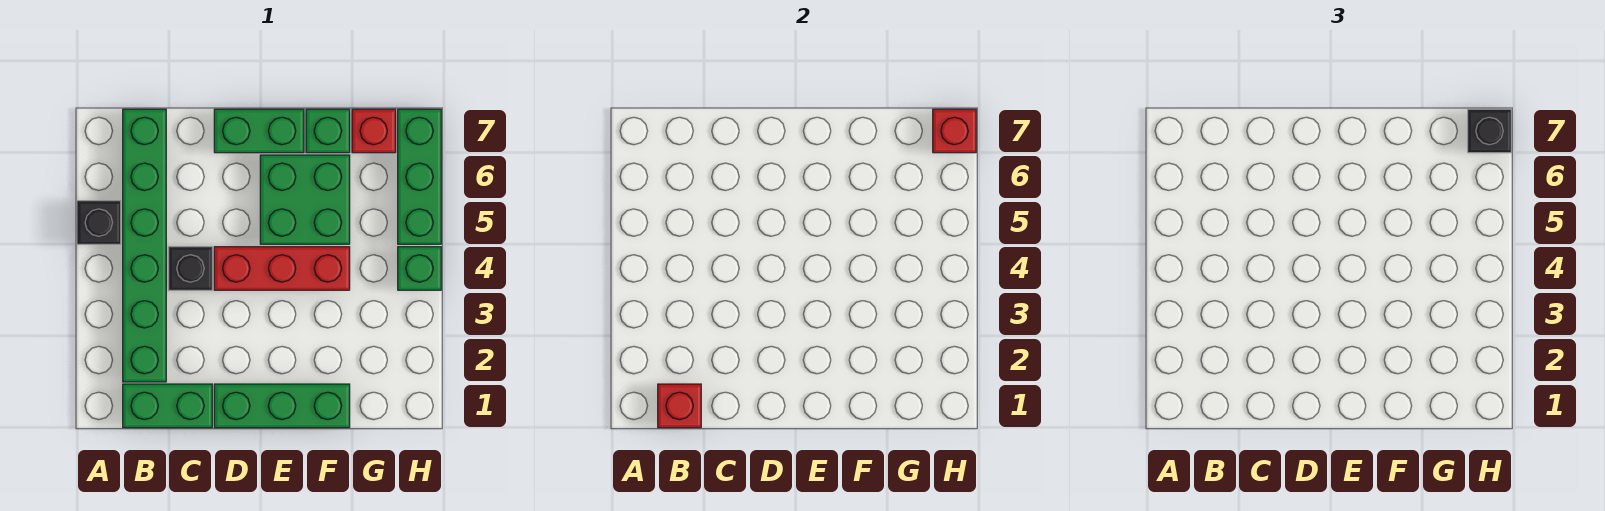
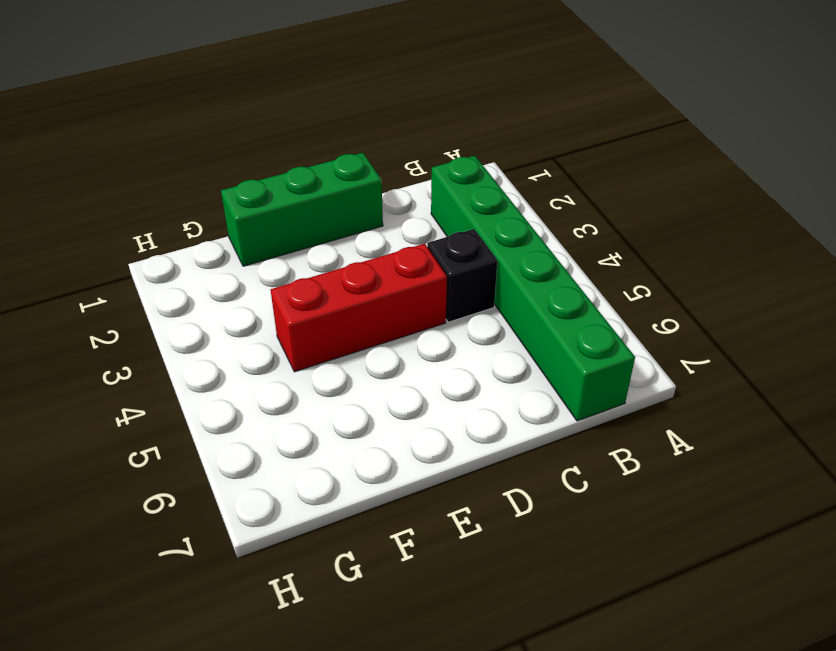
none -> black brick A5 level 1
none -> green brick B1:C1 level 1
none -> green brick D7:E7 level 1

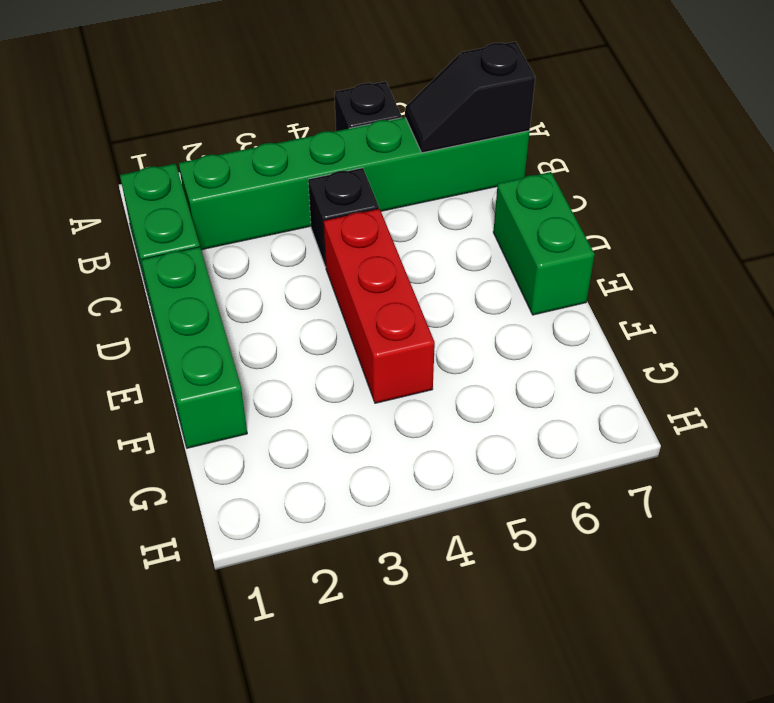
black slope B6:B7 level 2 top 7 -> none
none -> green brick E5:F6 level 1
none -> green brick F7 level 1
none -> red brick G7 level 1

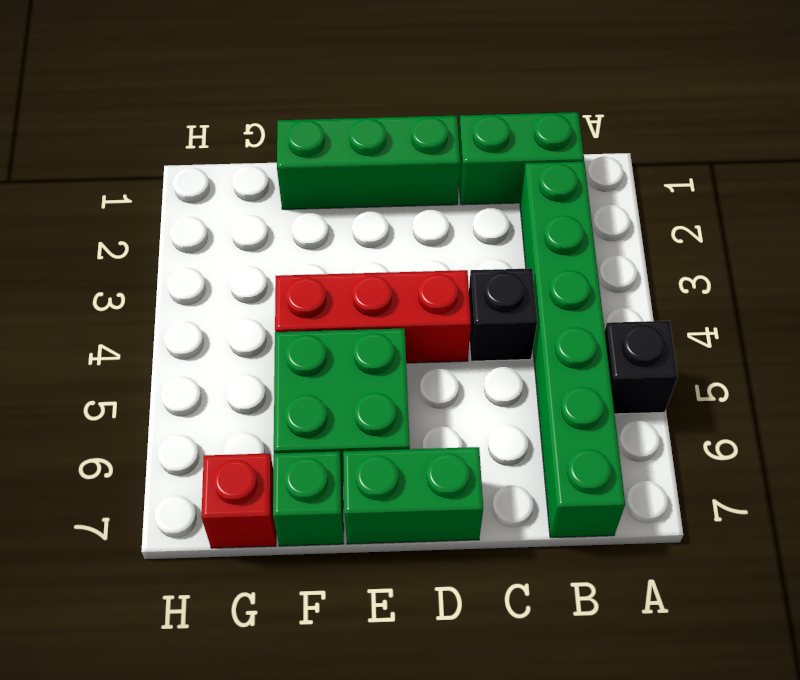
none -> green brick H4 level 1
none -> green brick H5:H7 level 1
none -> red brick B1 level 2

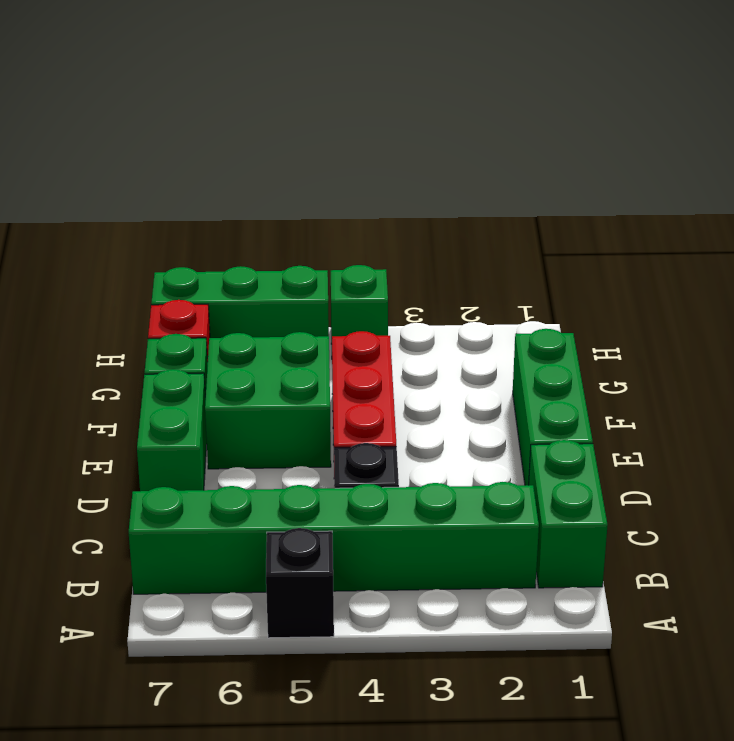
none -> red brick B1 level 2
none -> red brick H7 level 2
none -> black brick H7 level 3

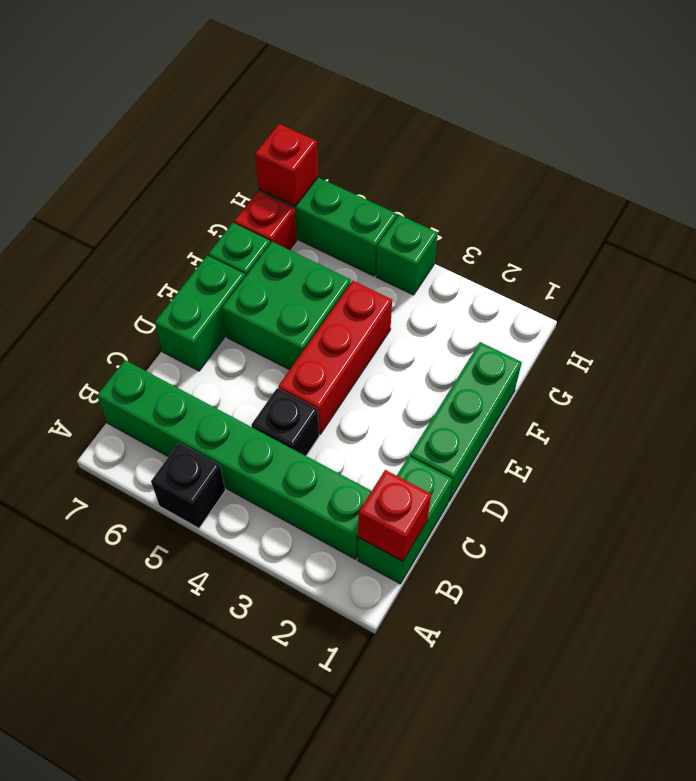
none -> black brick H7 level 3

